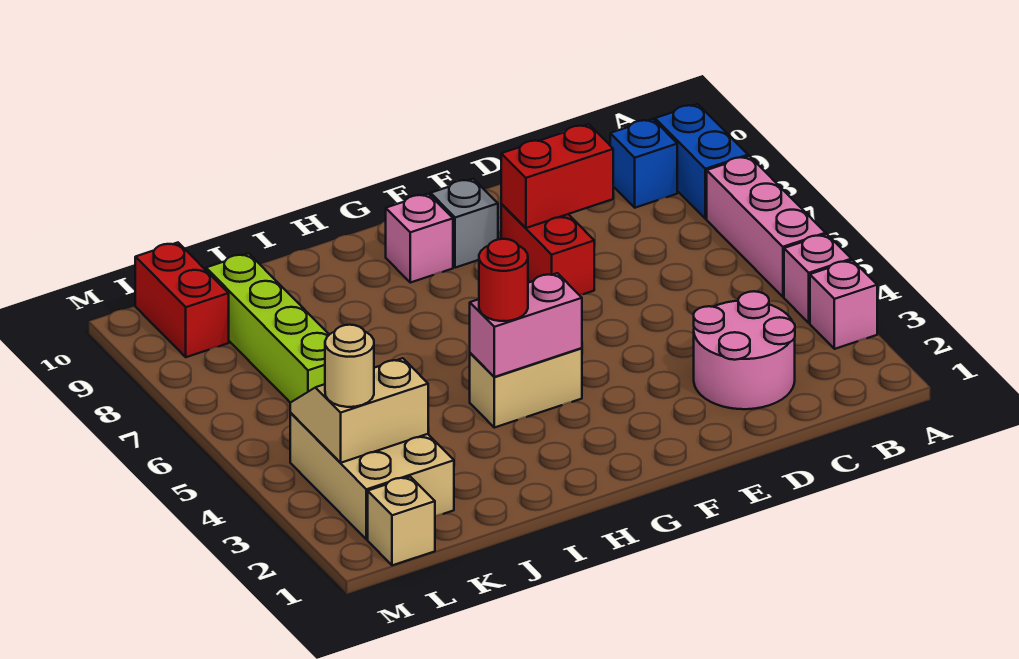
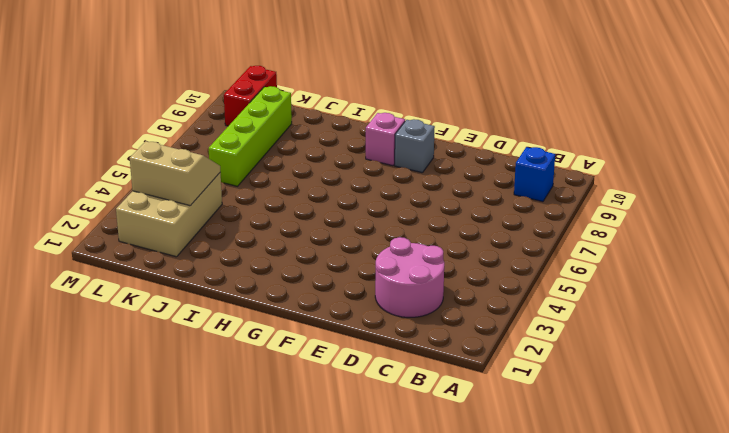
none -> pink brick A3 level 1
none -> pink brick A4 level 1
none -> pink brick A5:A7 level 1

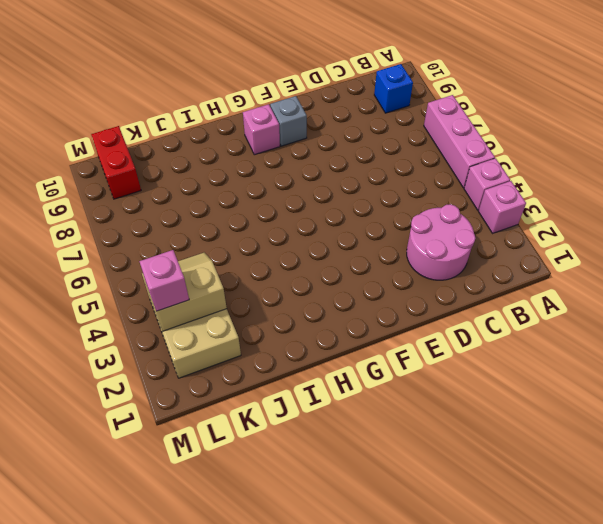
pink brick L3 level 3 -> tan round brick L3 level 3
none -> blue brick A8:A9 level 1
none -> red brick E7:E8 level 1
none -> tan brick G4:H4 level 1

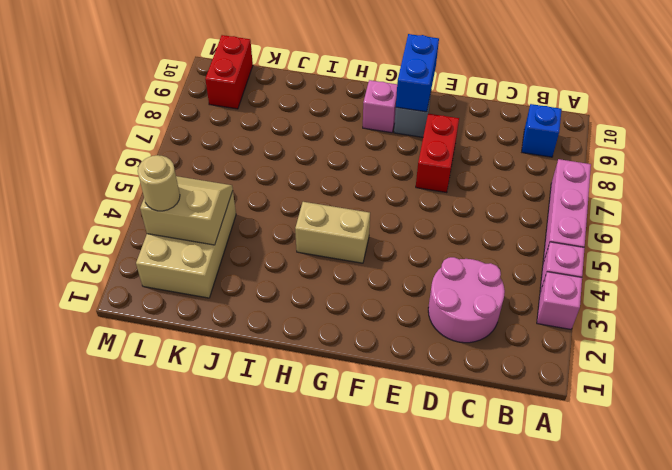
blue brick F9:F10 level 2 -> blue brick A8:A9 level 1
none -> lime brick K6:K9 level 1
none -> tan brick L1 level 1
none -> red brick D8:E8 level 2

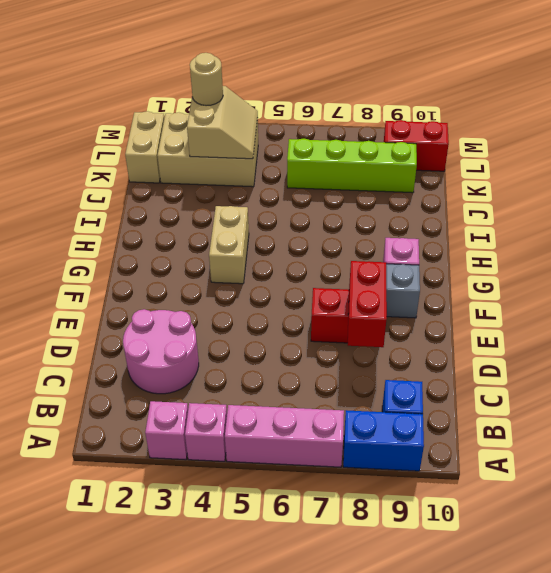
tan brick K1:L1 level 1 -> tan brick L1 level 1
none -> pink brick G4:H4 level 2
none -> red round brick H4 level 3

